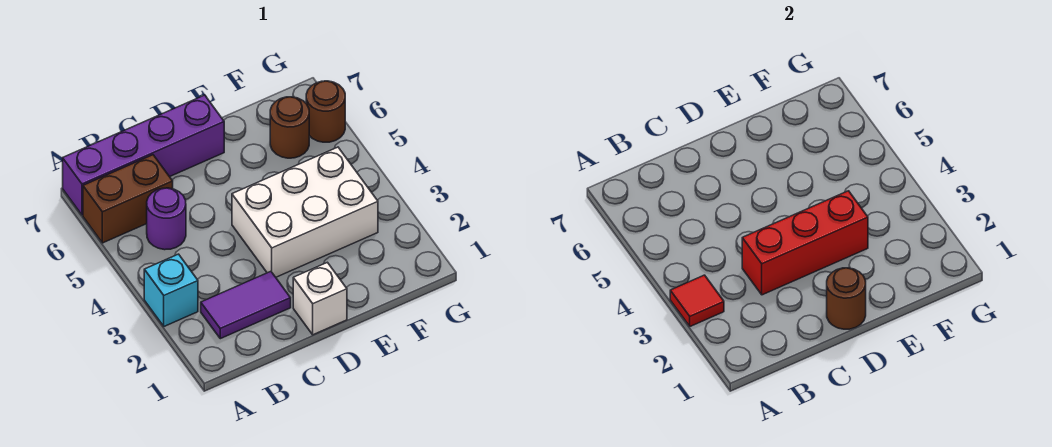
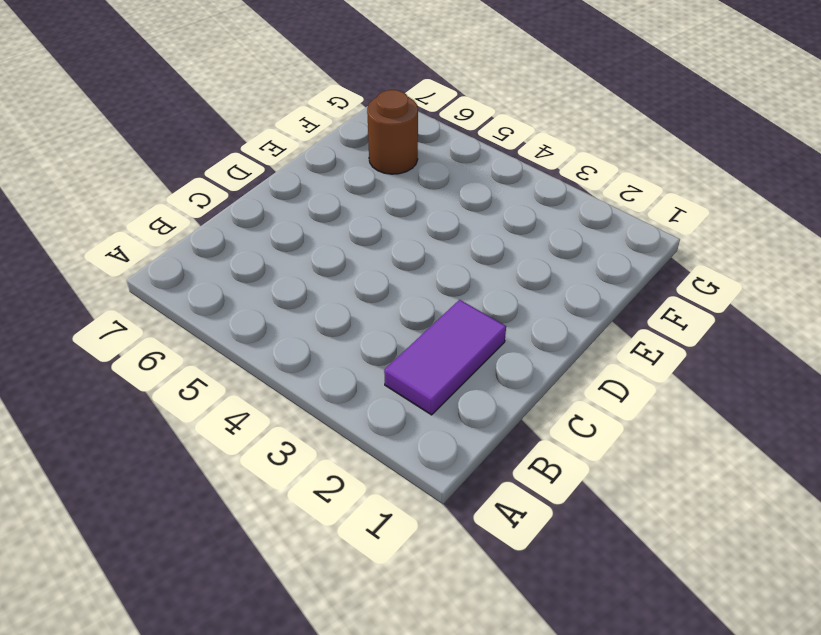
none -> cyan brick A3 level 1
none -> brown brick A6:B6 level 1
none -> purple brick A7:D7 level 1

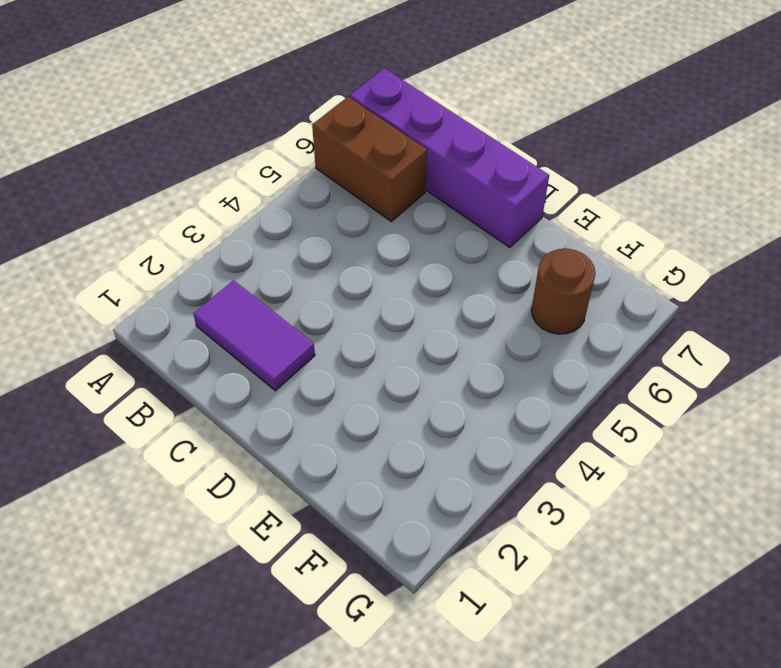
none -> cyan brick A3 level 1
none -> purple round brick B5 level 1
none -> white brick D1 level 1

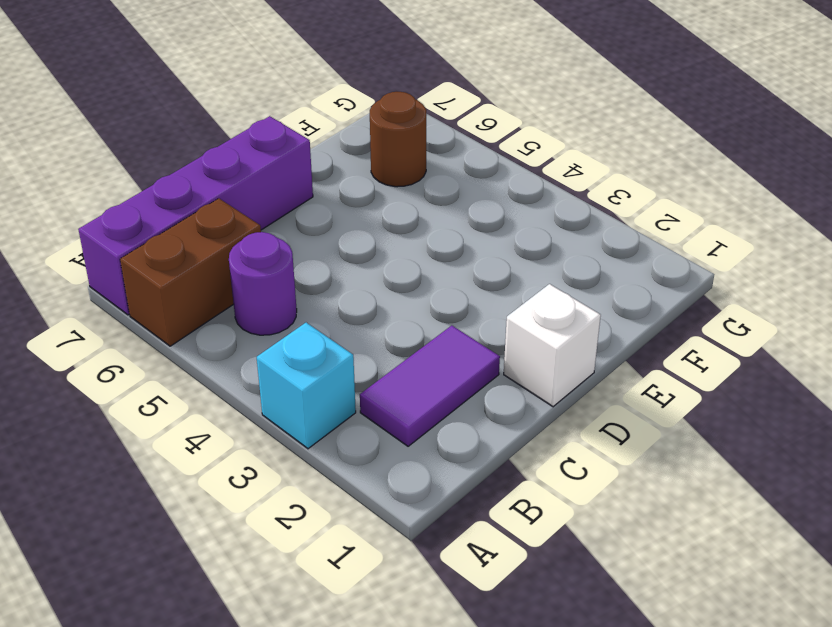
none -> white brick D3:F4 level 1
none -> brown round brick G6 level 1
none -> red tile A3 level 2

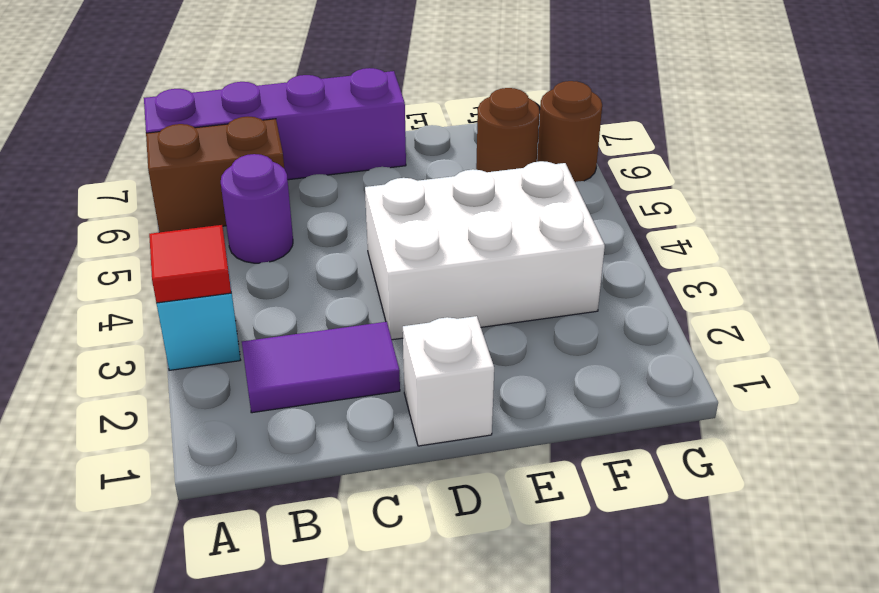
none -> red brick C3:E3 level 2
none -> brown round brick D1 level 2

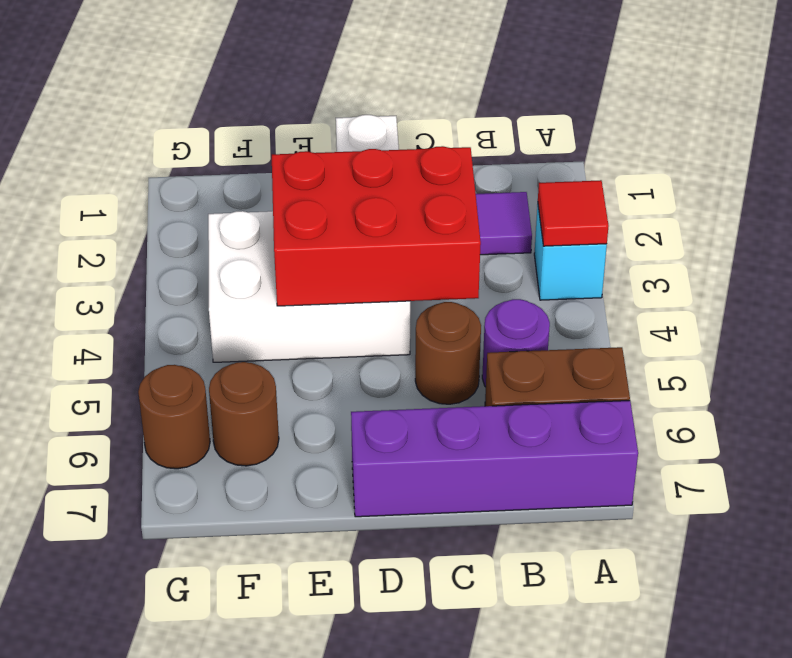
red brick C3:E4 level 2 -> red brick C3:E3 level 2
brown round brick C5 level 1 -> brown round brick D1 level 2

